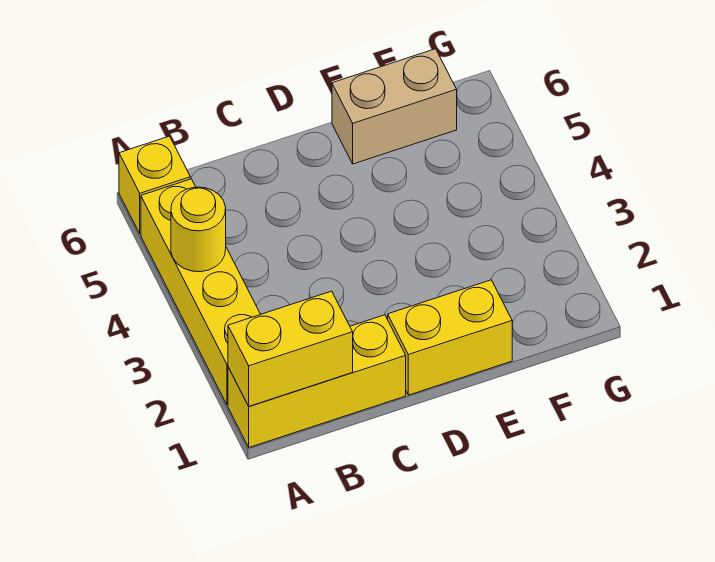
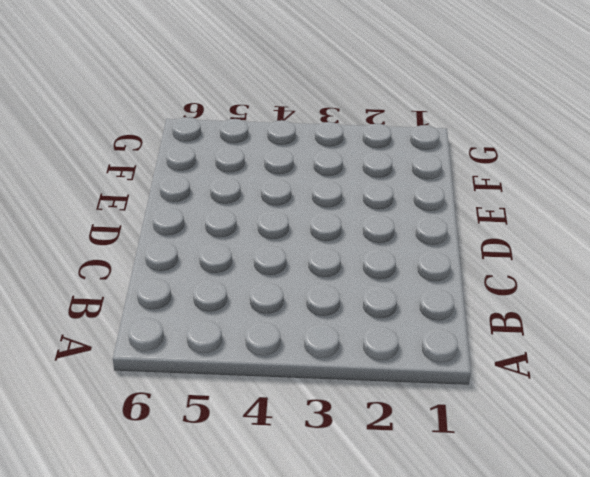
none -> yellow brick A1:C1 level 1
none -> yellow brick A2:A5 level 1

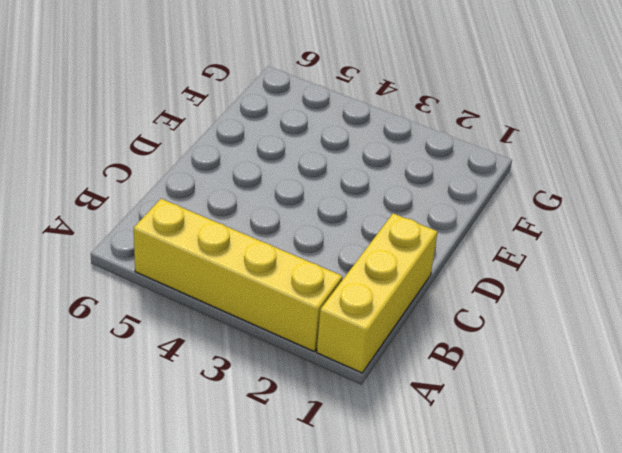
none -> yellow brick A6 level 1
none -> yellow brick D1:E1 level 1

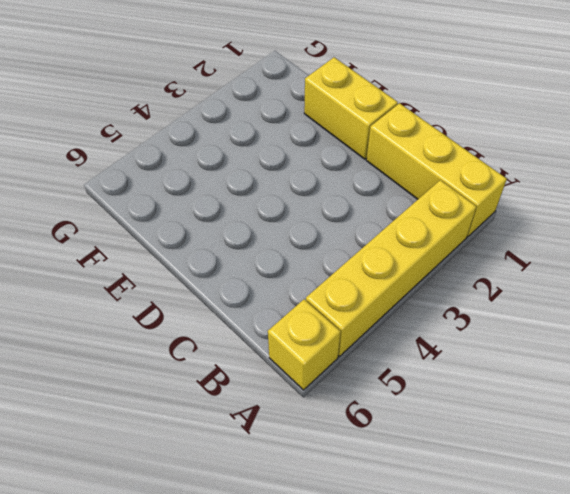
none -> tan brick E6:F6 level 1
none -> yellow brick A1:B1 level 2

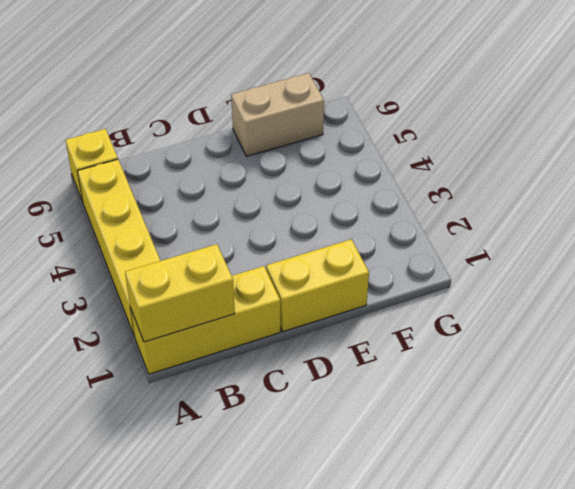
none -> yellow round brick A4 level 2

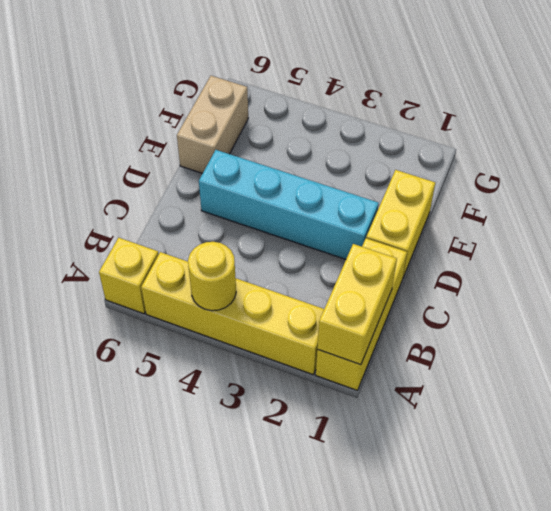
cyan brick D2:D5 level 1 -> none

